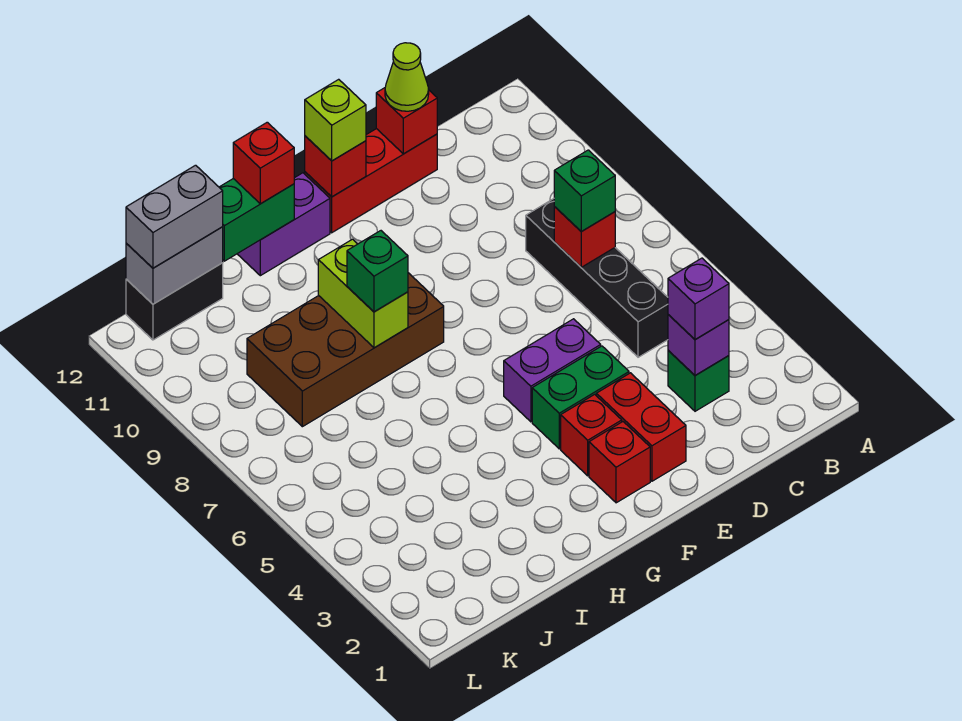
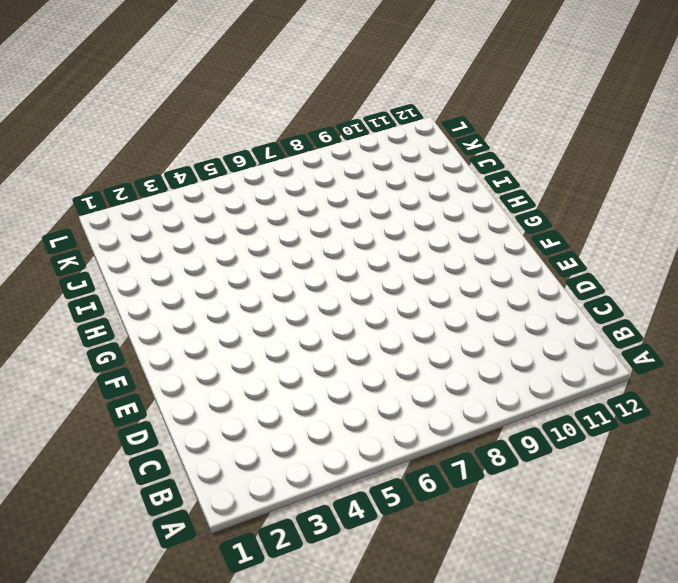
none -> green brick C3 level 1
none -> black brick C5:C8 level 1
none -> red brick D12:F12 level 1

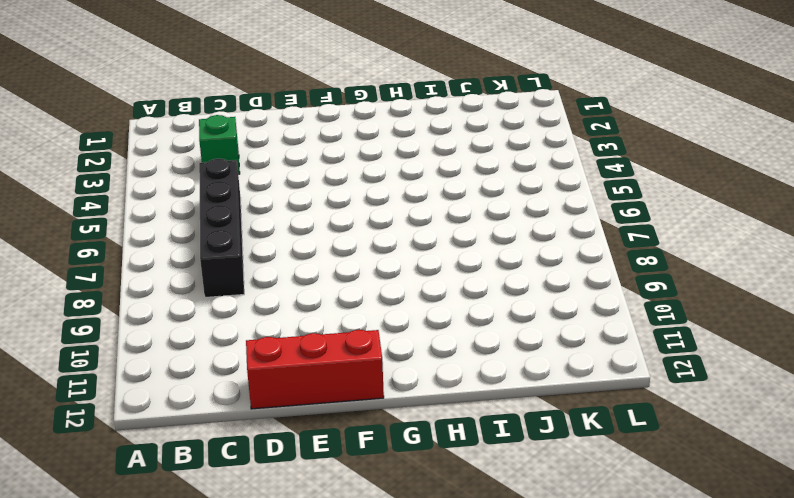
none -> red brick E2:E3 level 1
none -> green brick E4:F4 level 1
none -> purple brick E5:F5 level 1

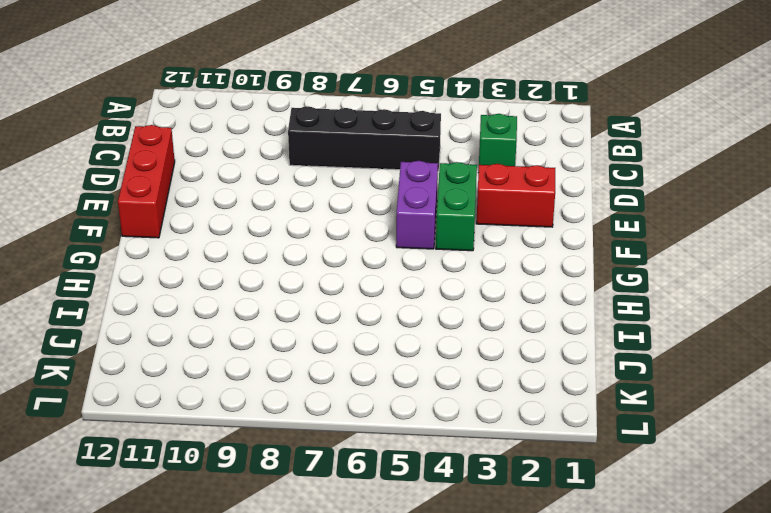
none -> red brick F2 level 1
none -> red brick F3 level 1
none -> brown brick G8:J9 level 1

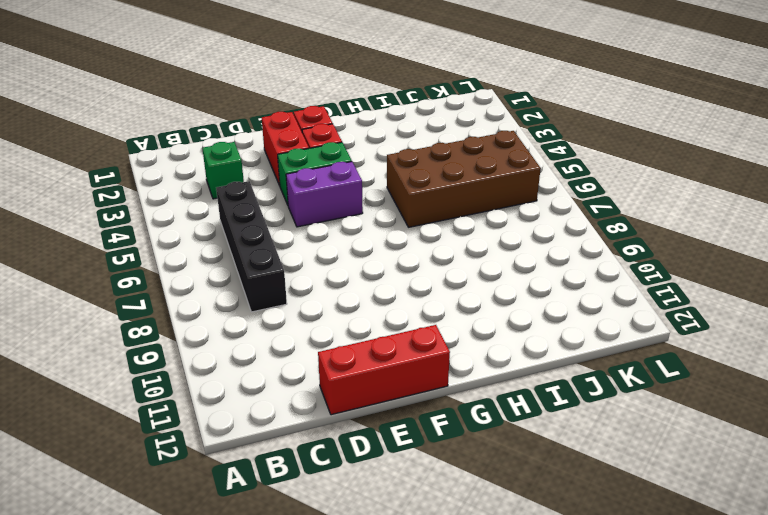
brown brick H5:K6 level 1 -> brown brick G8:J9 level 1
none -> purple brick G12:H12 level 1
none -> black brick J12:K12 level 1
none -> purple brick C3 level 2

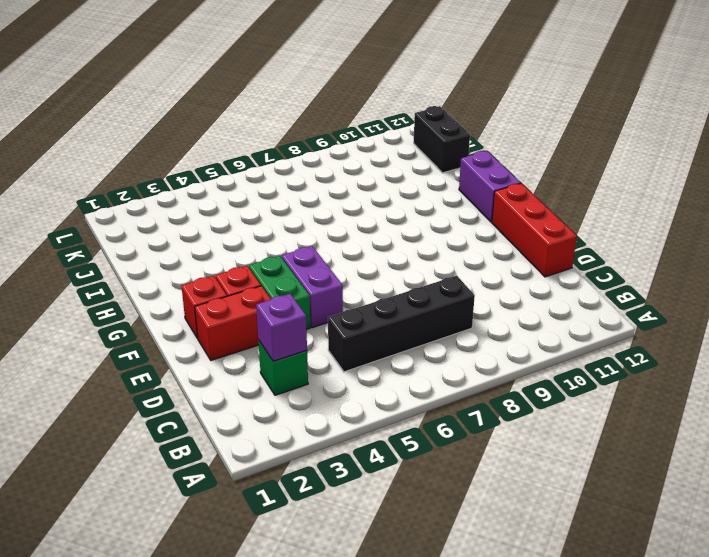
none -> brown brick G8:J9 level 1
none -> red brick C7 level 2
none -> red brick D12 level 2

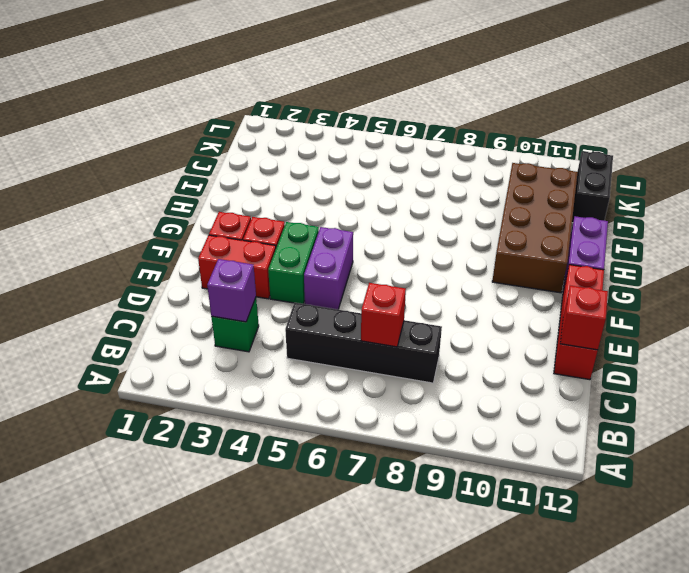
brown brick G10:J11 level 1 -> brown brick G8:J9 level 1
none -> red brick F12 level 2
none -> lime brick H8:H9 level 2
none -> green brick H12:I12 level 2

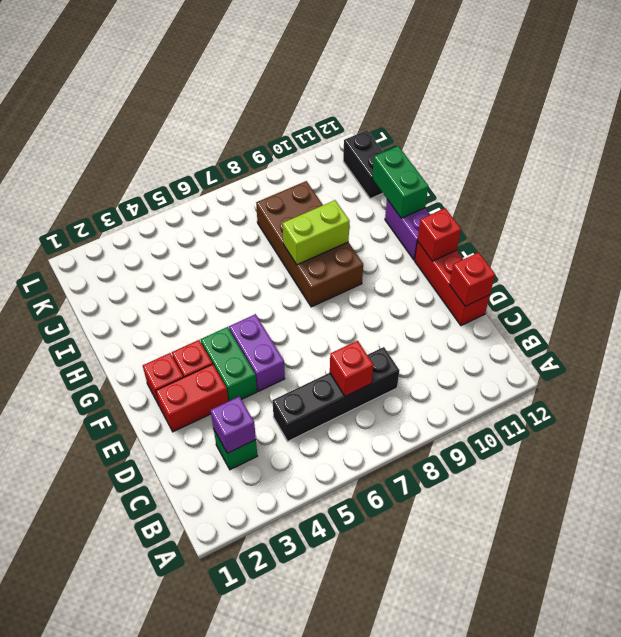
none -> grey brick J12:K12 level 2
none -> purple brick C3 level 3
none -> green brick C7 level 3

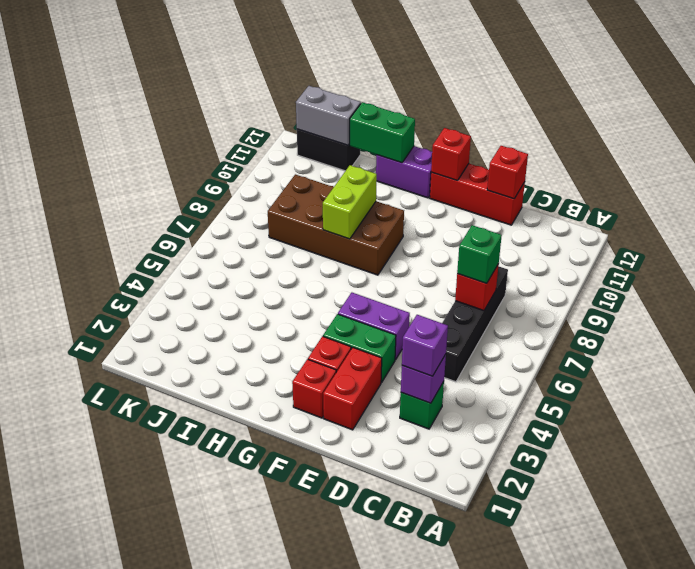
none -> lime cone D12 level 3
none -> lime brick F12 level 3
none -> green brick H8 level 3

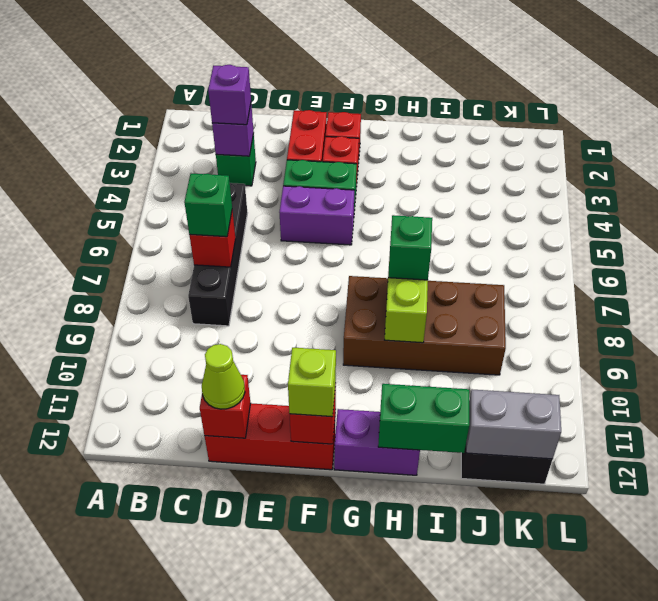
none -> red brick H12 level 3
none -> grey brick J12:K12 level 3

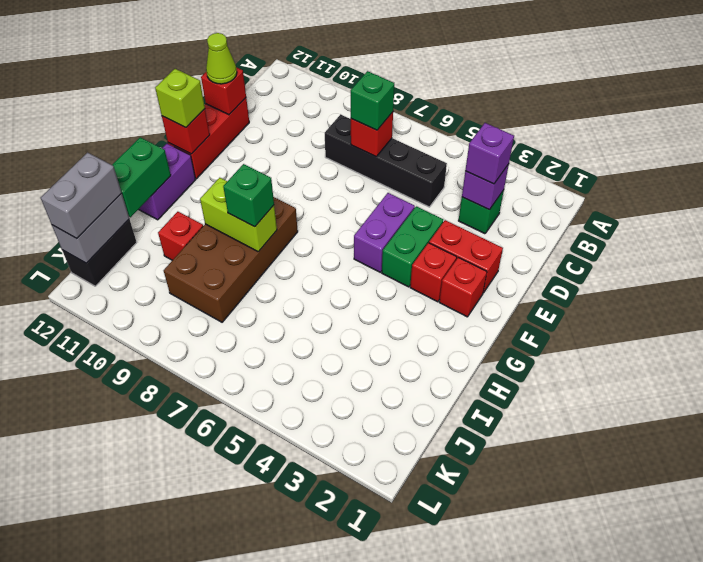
red brick I10 level 1 -> red brick H12 level 3

